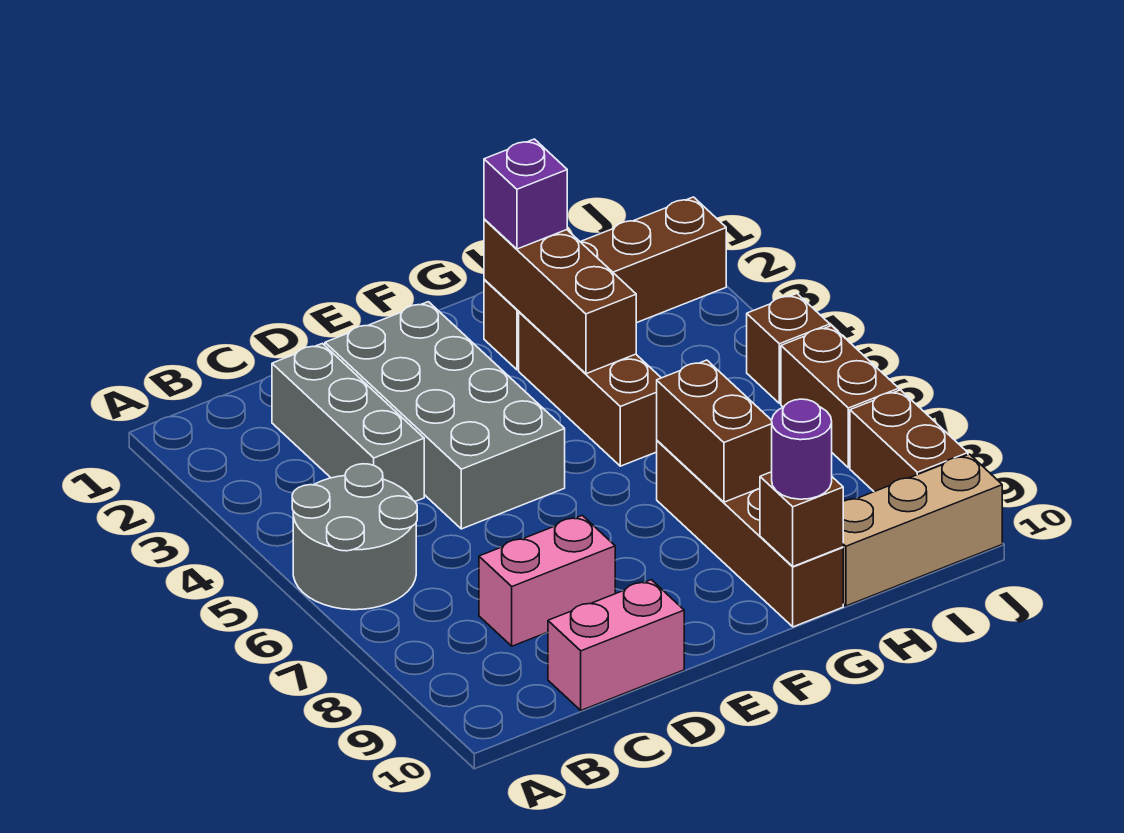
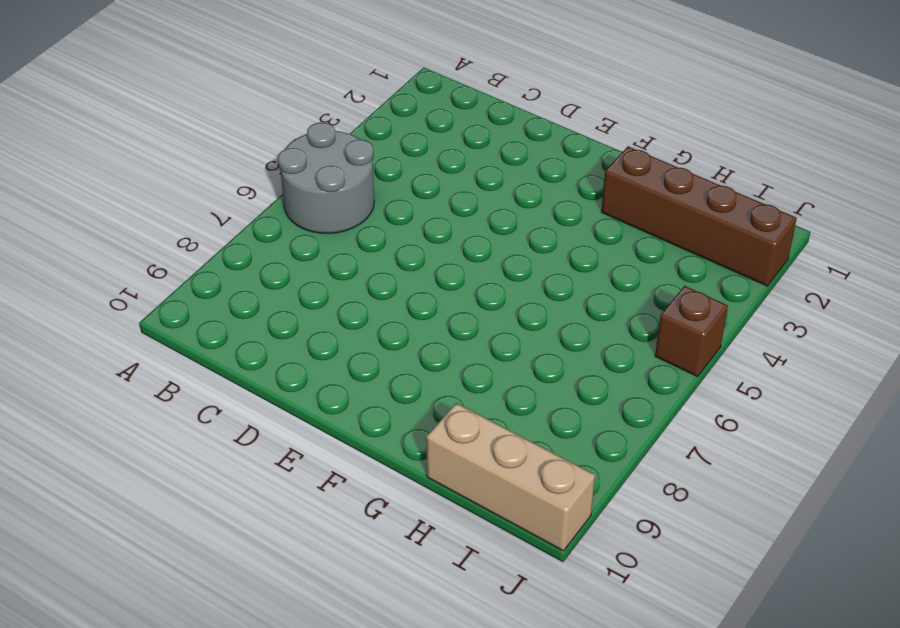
none -> grey brick C2:C4 level 1
none -> pink brick C8:D8 level 1
none -> pink brick C10:D10 level 1

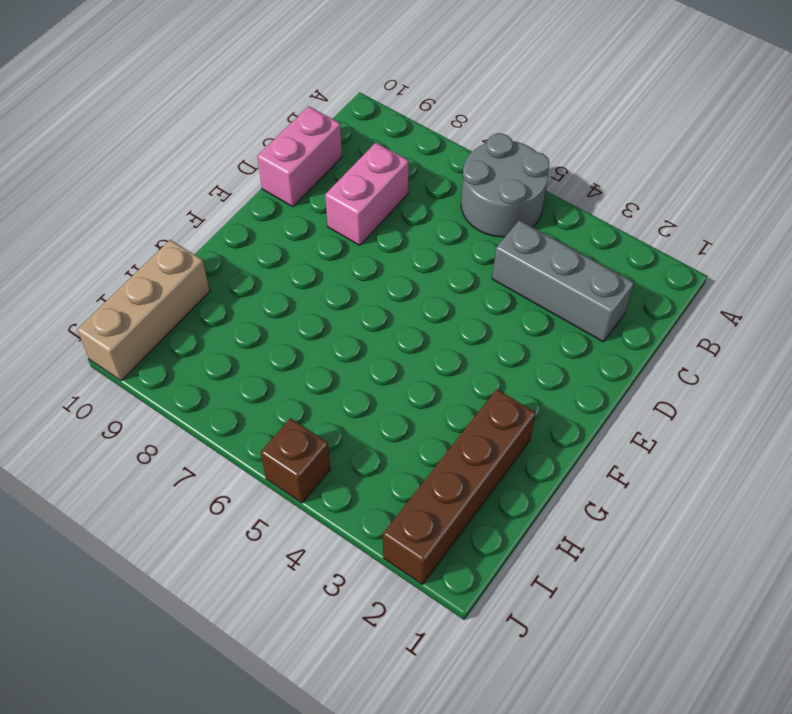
none -> grey brick D2:E5 level 1
none -> brown brick G3:G5 level 1
none -> brown brick G7:G10 level 1

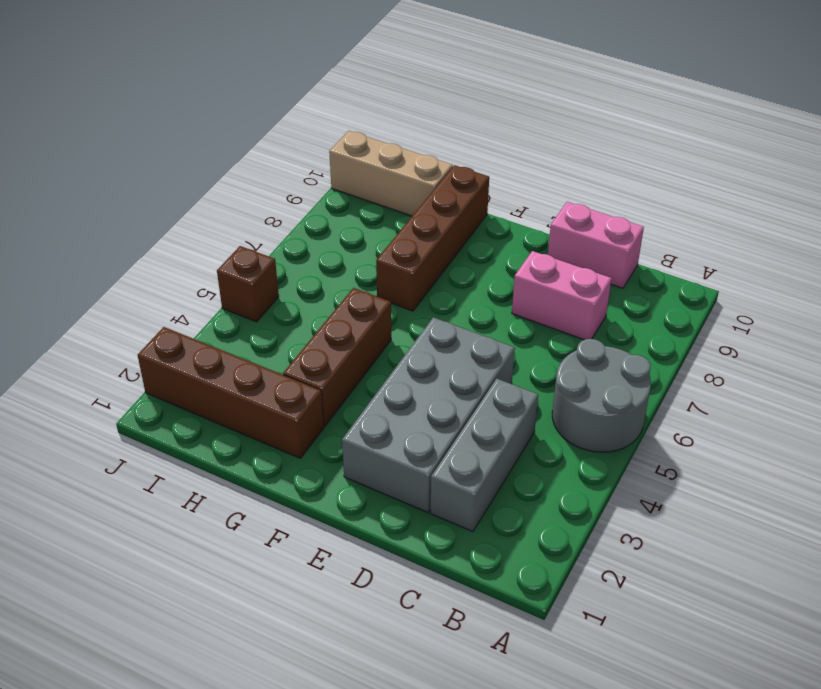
none -> brown brick J6:J7 level 1
none -> brown brick J8:J9 level 1
none -> brown brick G2:G4 level 2

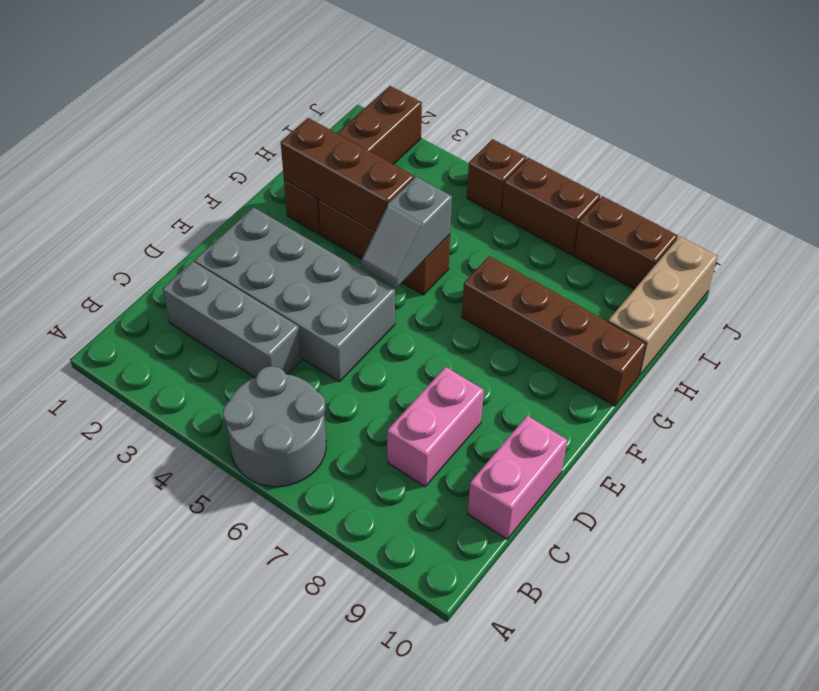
grey slope F5:G5 level 2 top G -> none
none -> brown brick G7:G8 level 2
none -> brown brick G10 level 2
none -> purple brick G2 level 3

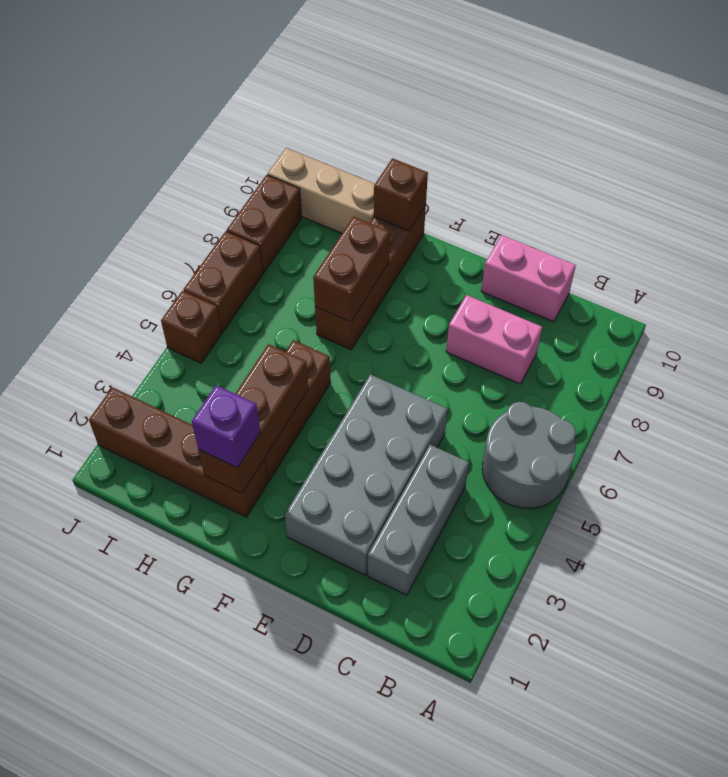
none -> purple round brick G10 level 3

